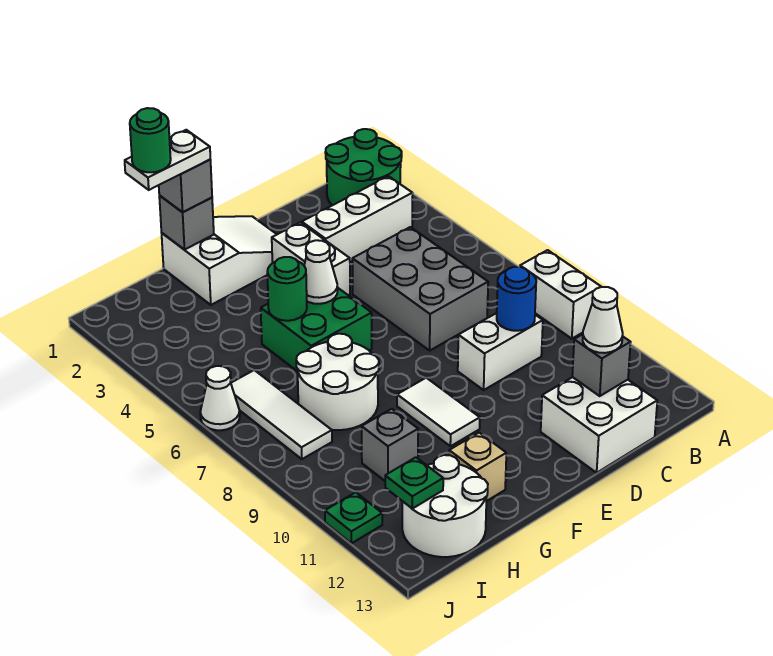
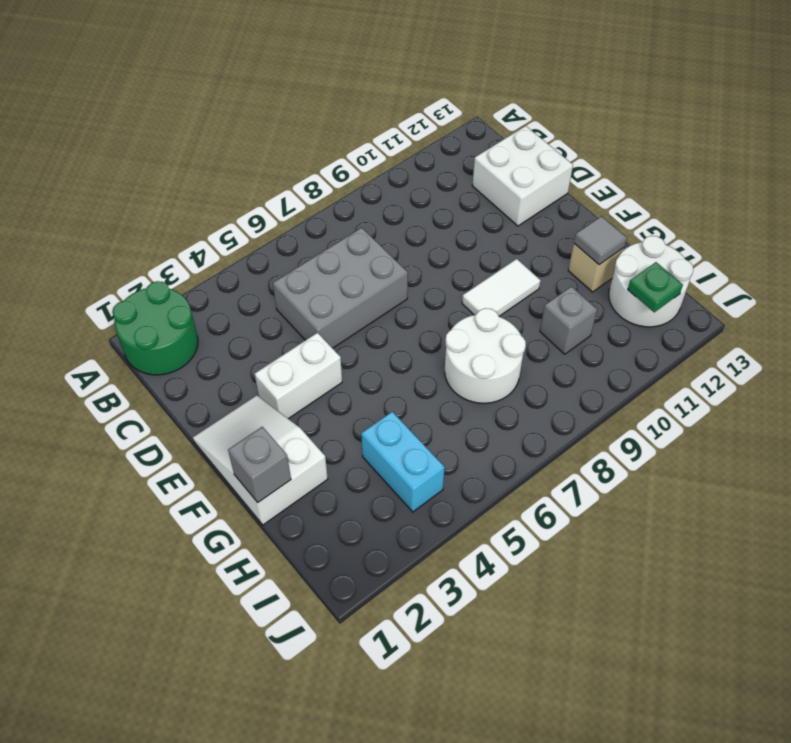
grey tile G12 level 2 -> none
cyan brick H4:I4 level 1 -> none
none -> white brick A8:A9 level 1
none -> white brick B3:D3 level 1
none -> white brick C9:D9 level 1

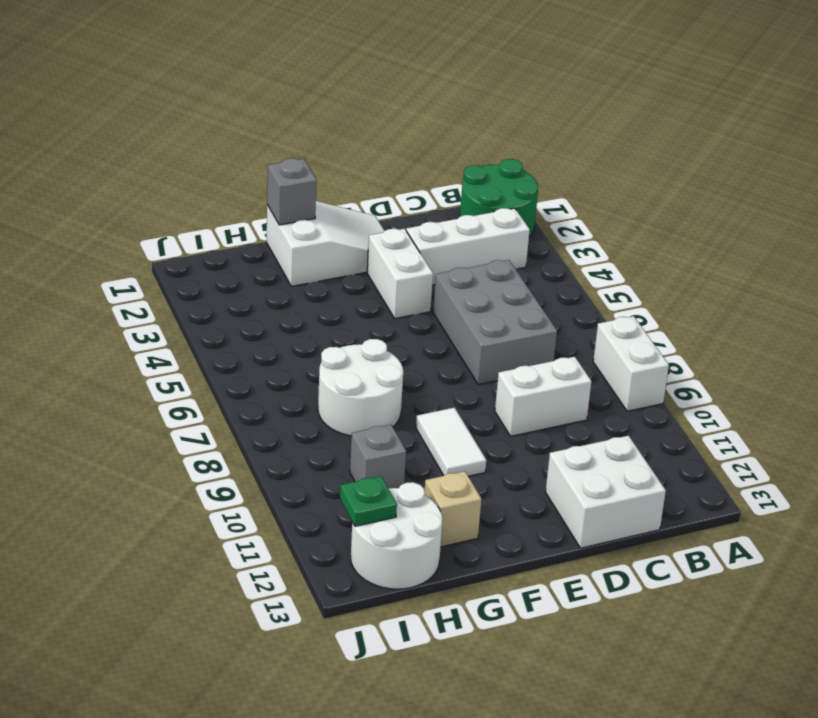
none -> green brick F5:G6 level 1
none -> white tile I6:I8 level 1
none -> white cone J6 level 1

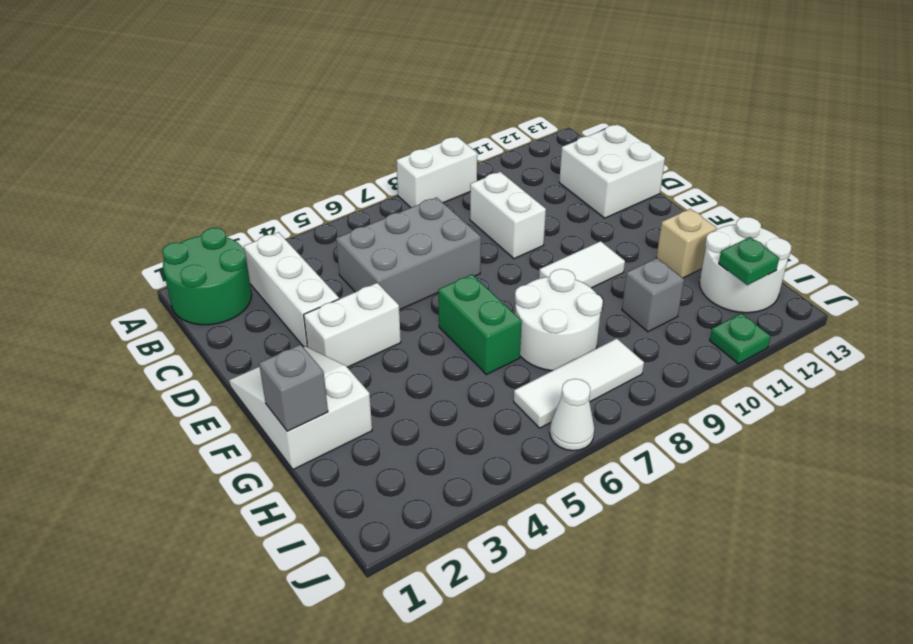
green brick F6:G6 level 1 -> green brick F5:G6 level 1
none -> blue round brick C9 level 2
none -> grey brick C12 level 2
none -> white cone F5 level 2

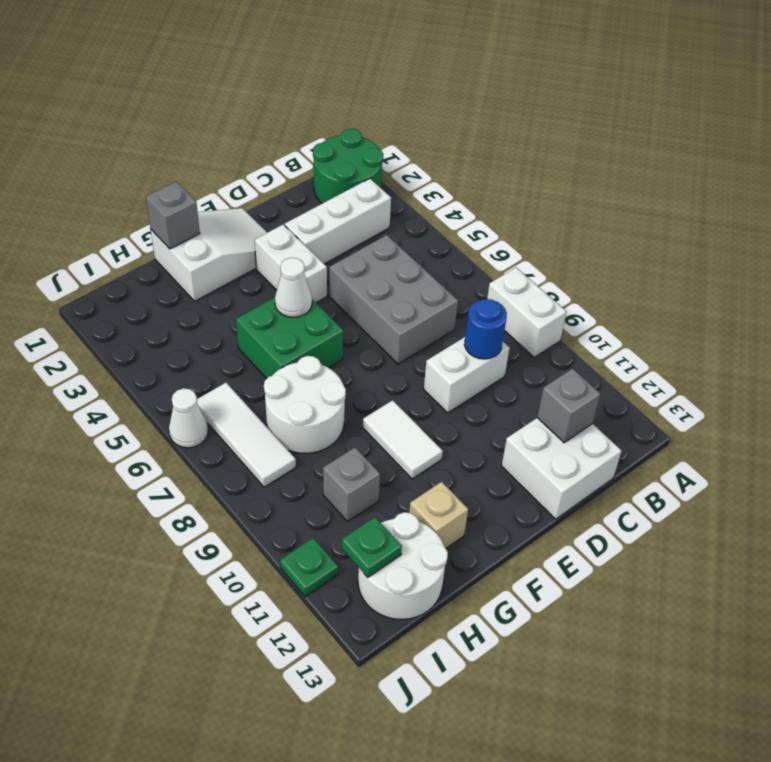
none -> green round brick G5 level 2
none -> white cone C12 level 3
none -> grey brick G1 level 3

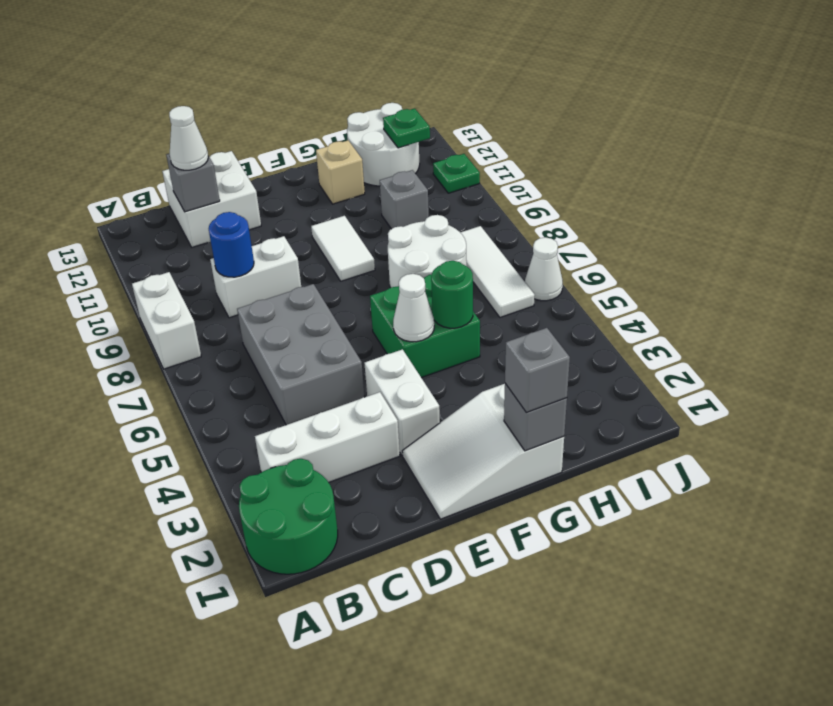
none -> white plate G1:H1 level 4
none -> green round brick H1 level 5

